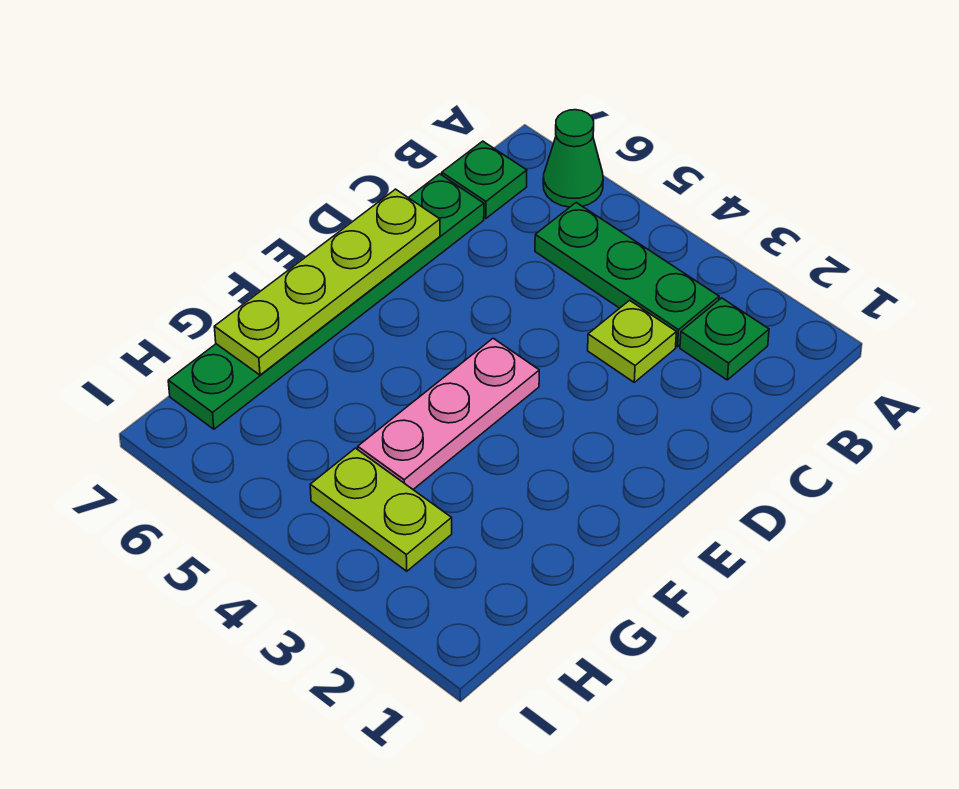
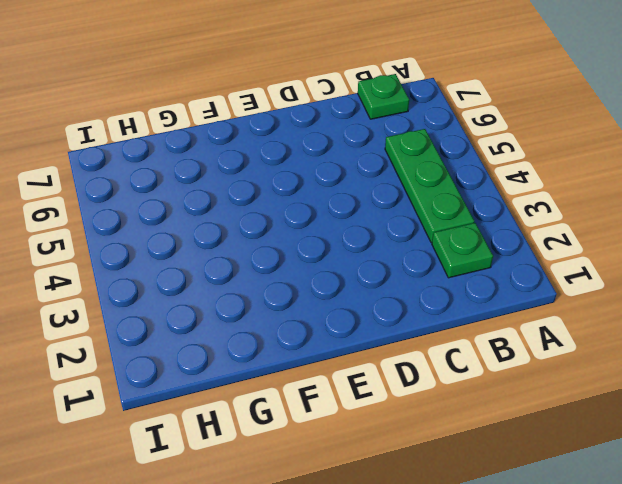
none -> green cone A6 level 1
none -> lime plate C3 level 1

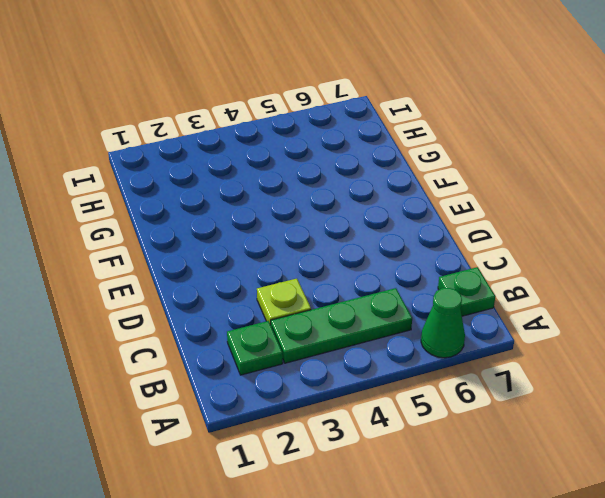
none -> green plate C7:H7 level 1
none -> pink plate E4:G4 level 1

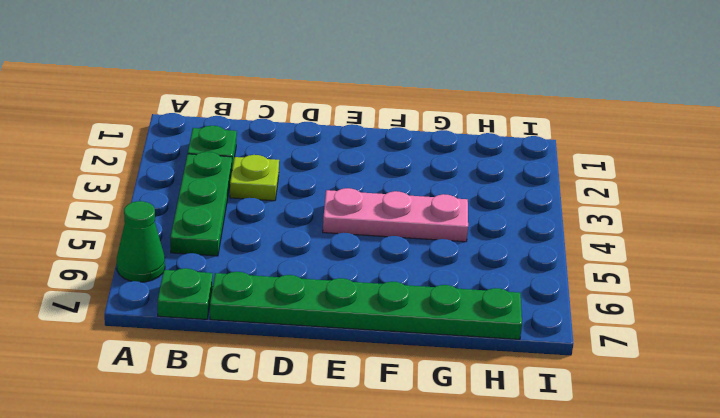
none -> lime plate H3:H4 level 1
none -> lime plate D7:G7 level 2

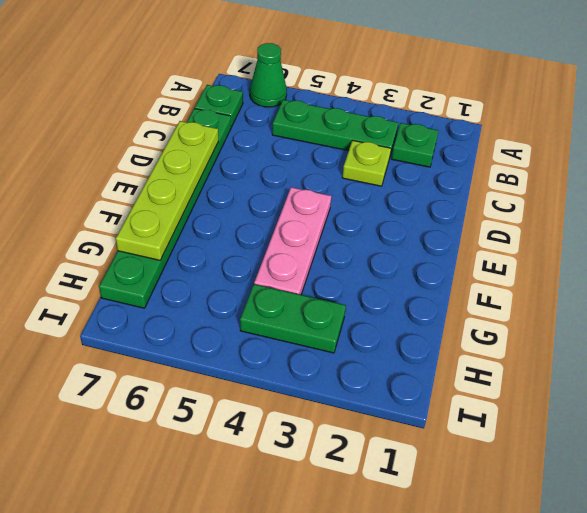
green plate H3:H4 level 1 -> lime plate H3:H4 level 1

